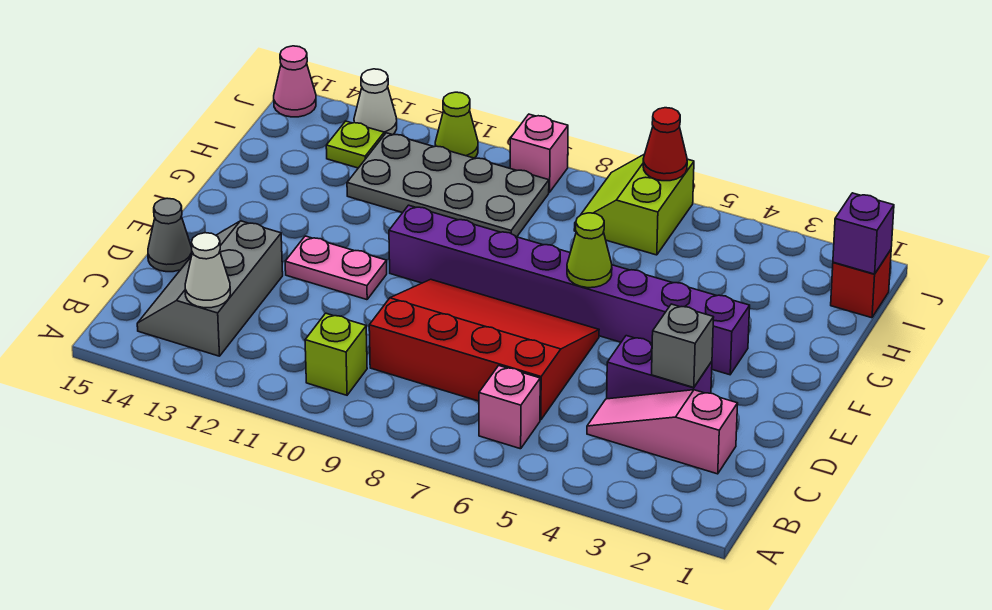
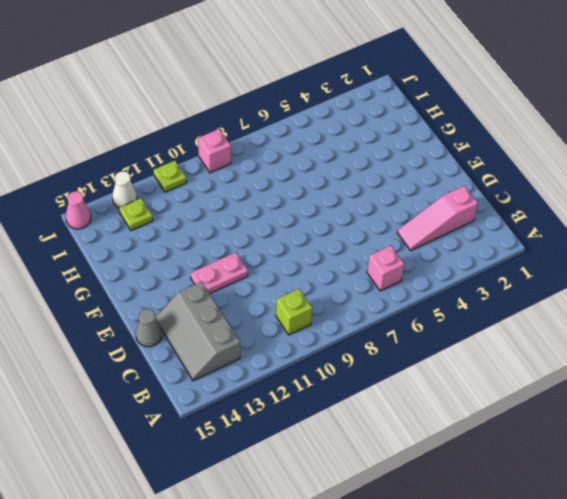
lime plate J11 level 1 -> lime cone J11 level 1
none -> red slope C6:E9 level 1 top C
none -> purple brick D3:D4 level 1
none -> purple brick F3:F10 level 1

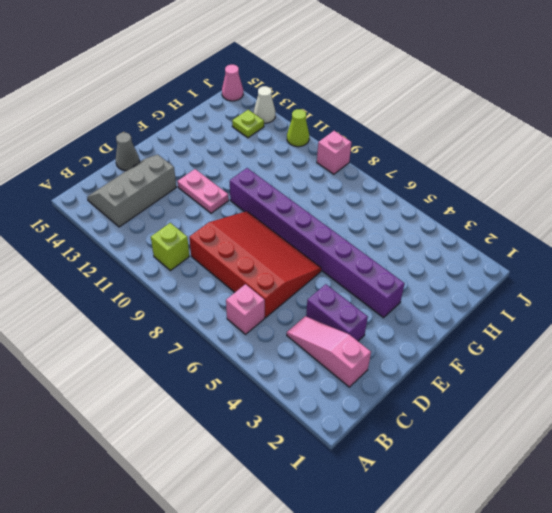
none -> grey plate H9:I12 level 1
none -> red brick I1 level 1
none -> lime slope I6:J7 level 1 top 6

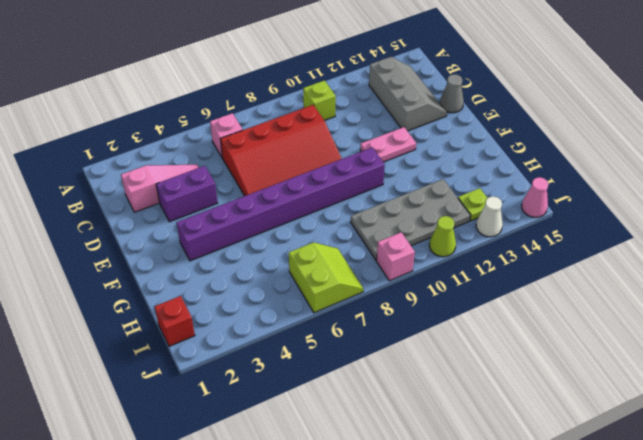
none -> white cone B13 level 2
none -> grey brick D3 level 2
none -> lime cone F6 level 2

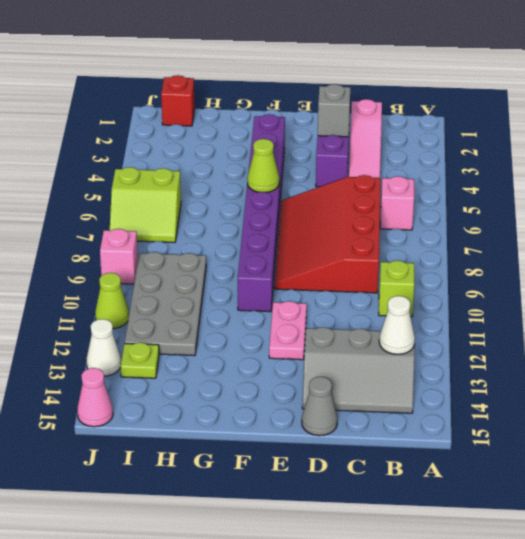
none -> purple brick I1 level 2
none -> red cone J6 level 2

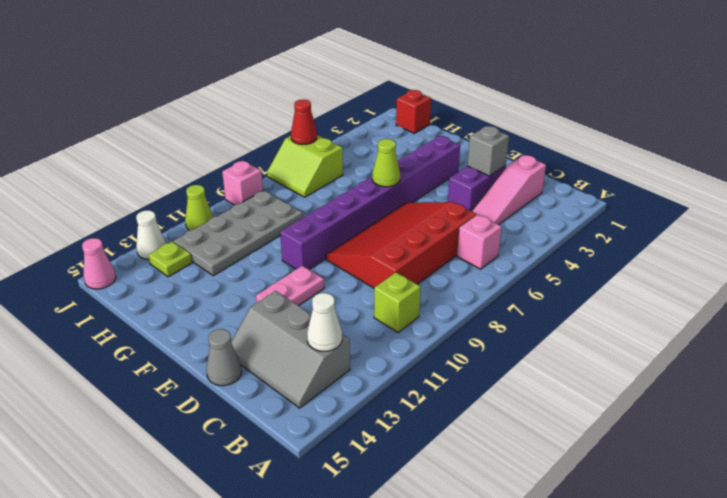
none -> purple brick I1 level 2

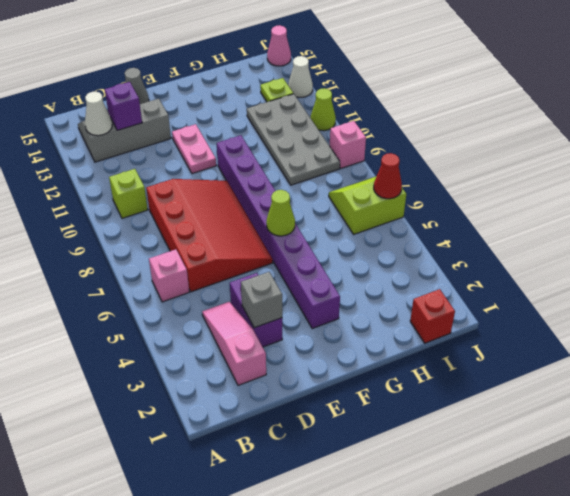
purple brick C13 level 2 -> purple brick I1 level 2

